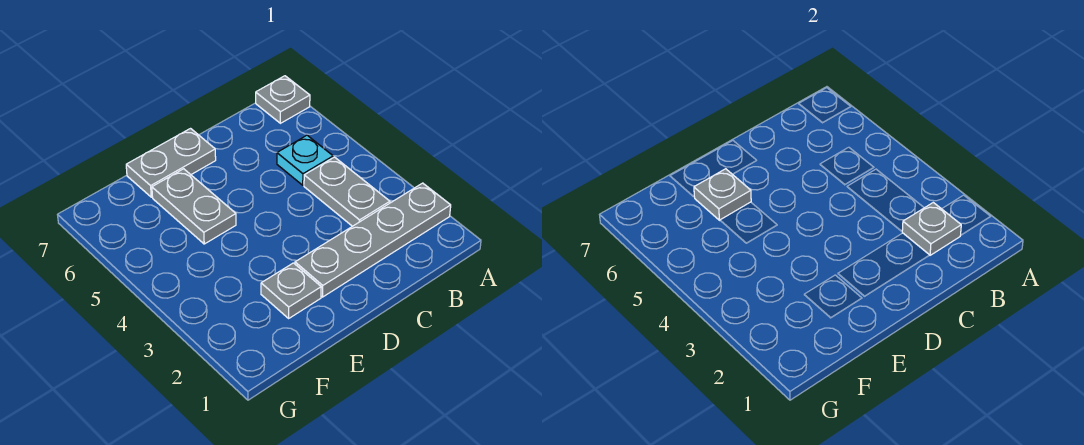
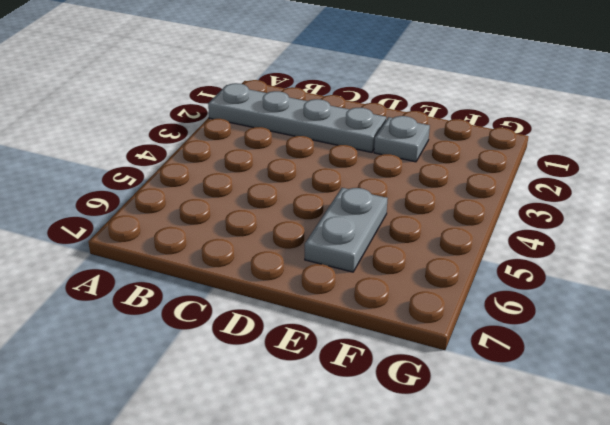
none -> grey plate A7 level 1
none -> grey plate B3:B4 level 1

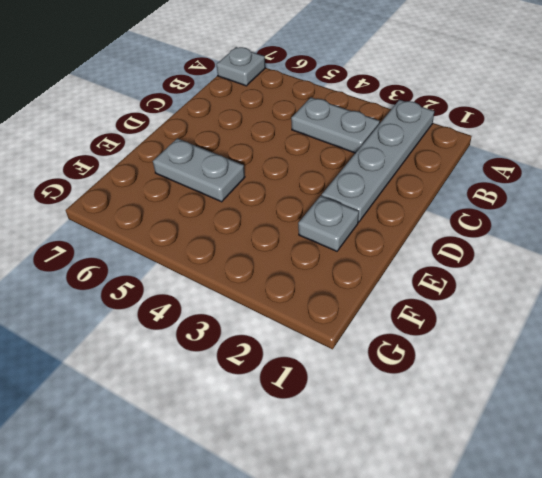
none -> cyan plate B5 level 1
none -> grey plate D7:E7 level 1

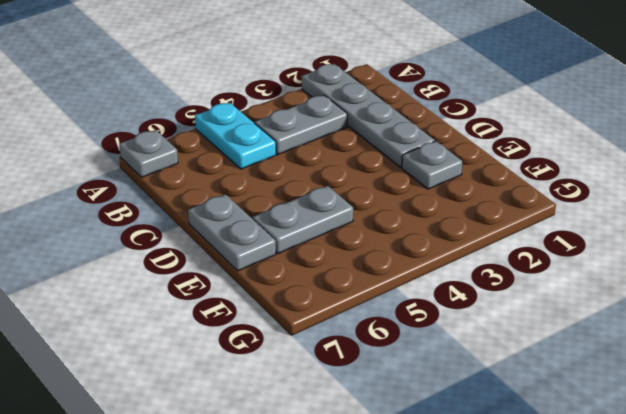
cyan plate A5:B5 level 1 -> cyan plate B5 level 1
none -> grey plate B2 level 2
none -> grey plate E6 level 2

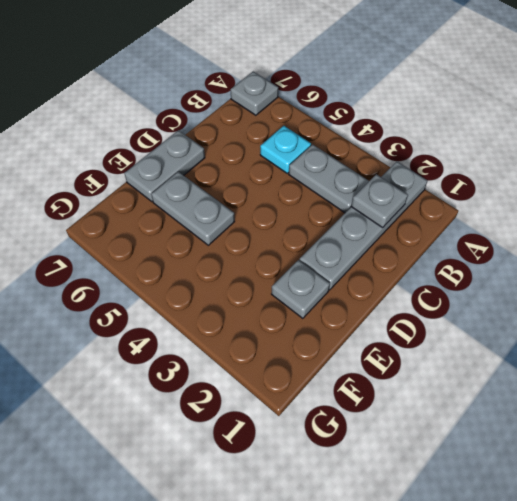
none -> grey plate E6 level 2

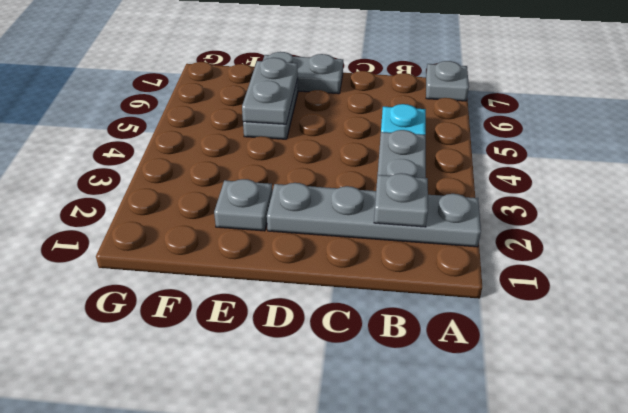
grey plate E5:E6 level 2 -> grey plate E6 level 2

